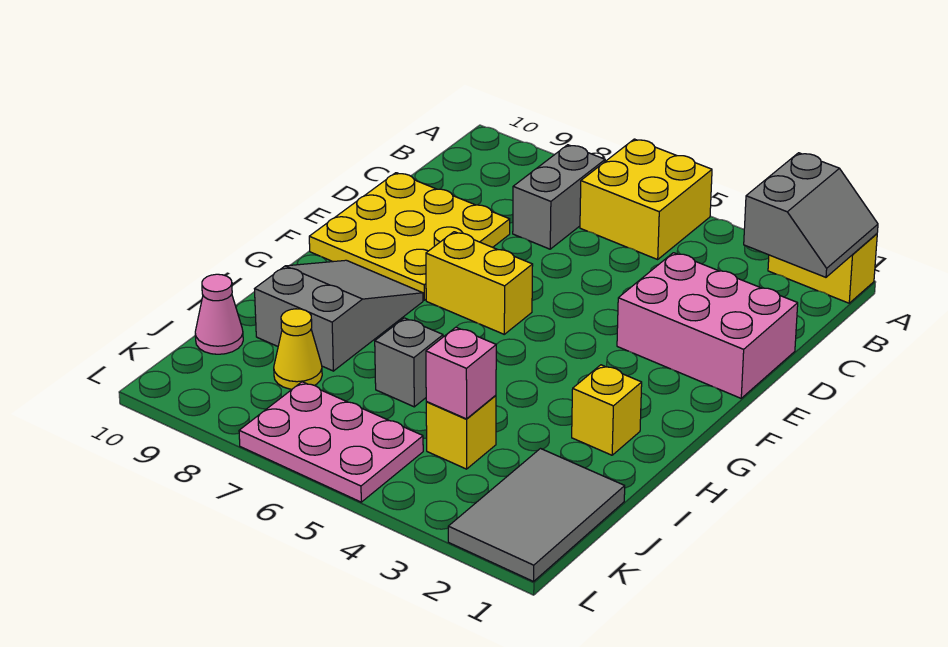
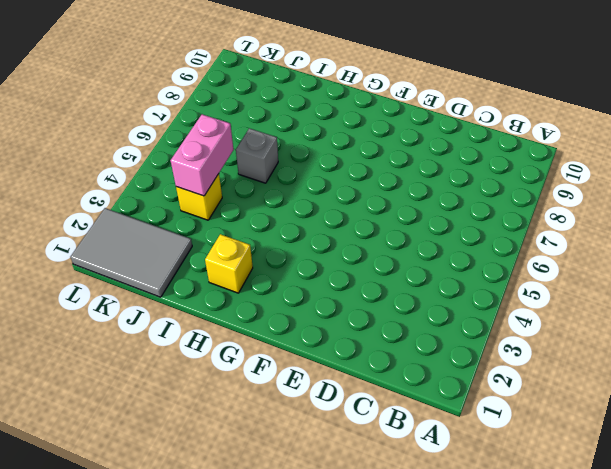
pink brick J4:J5 level 2 -> pink brick J4 level 2
none -> yellow brick A1:A2 level 1
none -> yellow brick A5:B6 level 1
none -> grey brick B7:C7 level 1

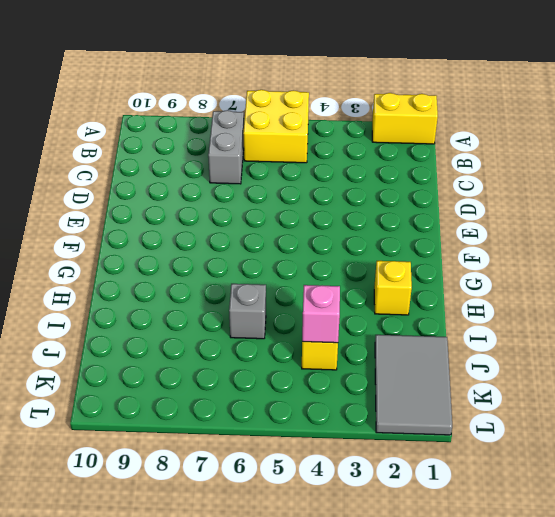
none -> pink brick D1:E3 level 1
none -> yellow plate D8:F10 level 1
none -> yellow brick F6:F7 level 1

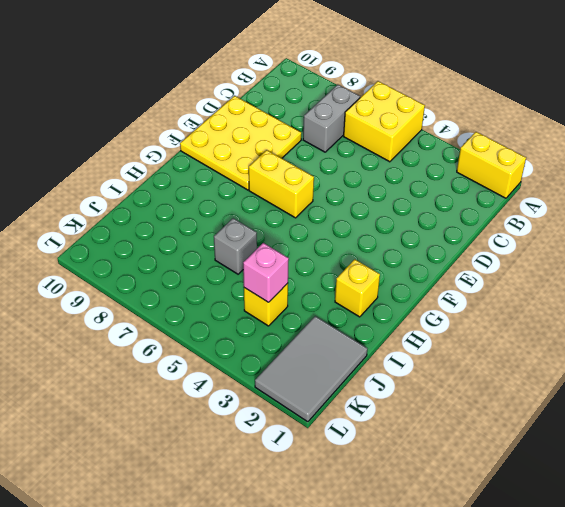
none -> pink brick D1:E3 level 1
none -> grey slope G8:I9 level 1 top I
none -> yellow cone J8 level 1

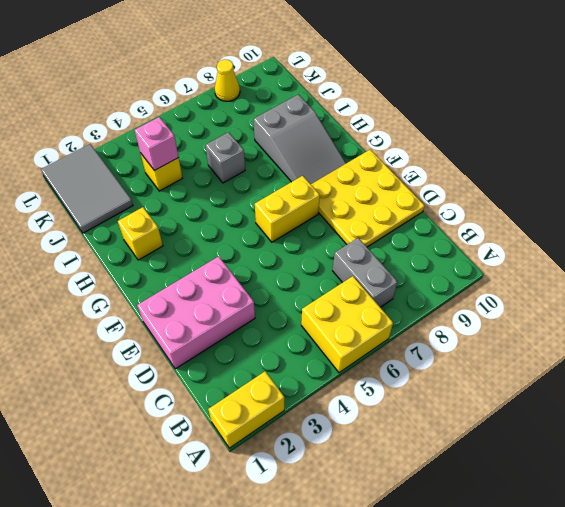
yellow cone L8 level 1 -> yellow cone J8 level 1
none -> pink cone J10 level 1
none -> pink plate K5:L7 level 1
none -> grey slope A1:B2 level 2 top 2

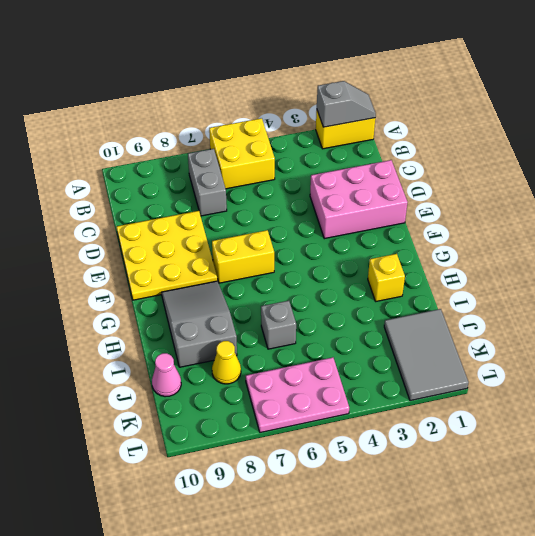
grey slope A1:A2 level 2 top 2 -> grey slope A1:B2 level 2 top 2
none -> yellow brick J4 level 1
none -> pink brick J4 level 2

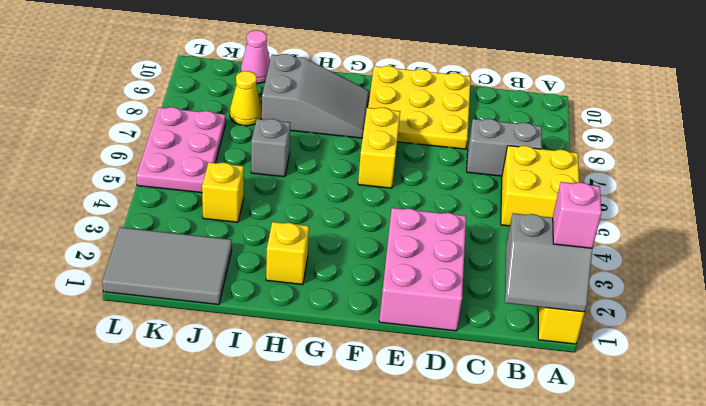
pink brick A2 level 3 -> pink brick J4 level 2

